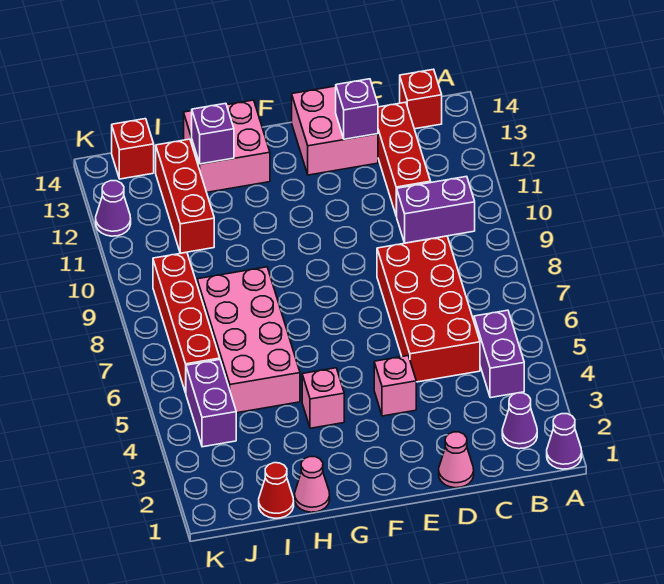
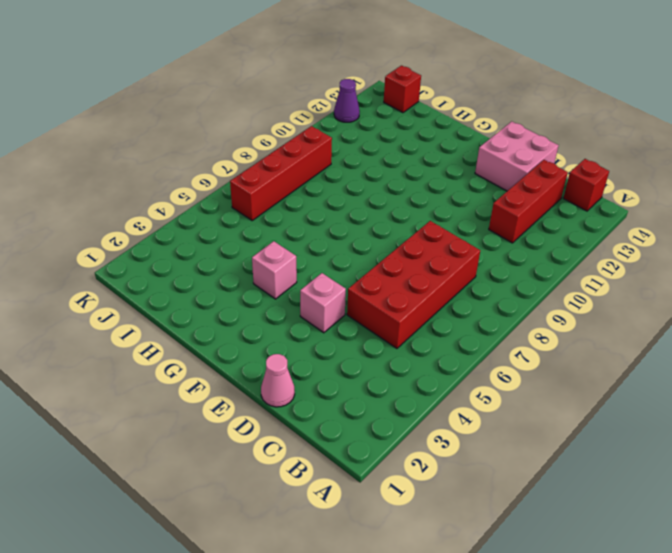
none -> purple cone A1 level 1
none -> purple cone B2 level 1
none -> purple brick B4:B5 level 1

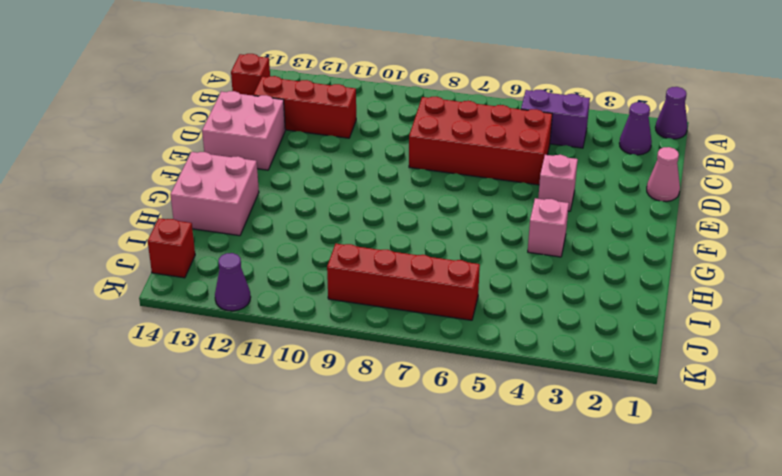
none -> purple brick B10:C10 level 1
none -> pink cone H1 level 1
none -> pink brick H5:I8 level 1

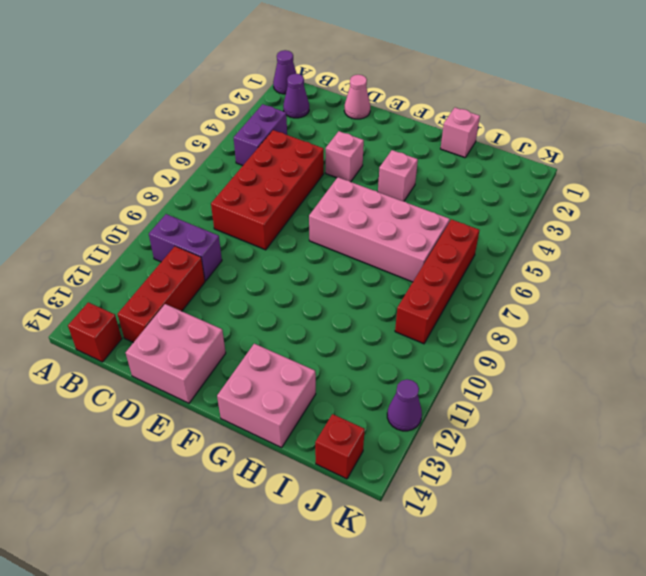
pink brick F6:I7 level 1 -> pink brick H5:I8 level 1
pink brick H1 level 1 -> pink cone H1 level 1
none -> red cone I1 level 1
none -> red brick I11:I13 level 1
none -> purple brick J4:J5 level 1

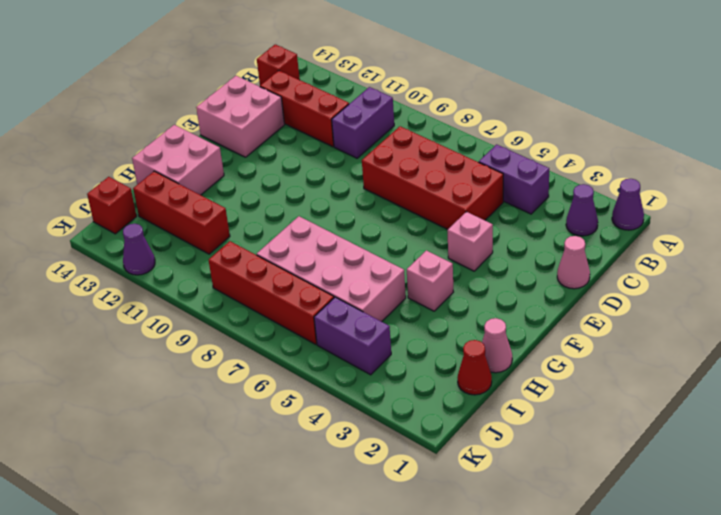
none -> purple brick D13 level 2
none -> purple brick H13 level 2

